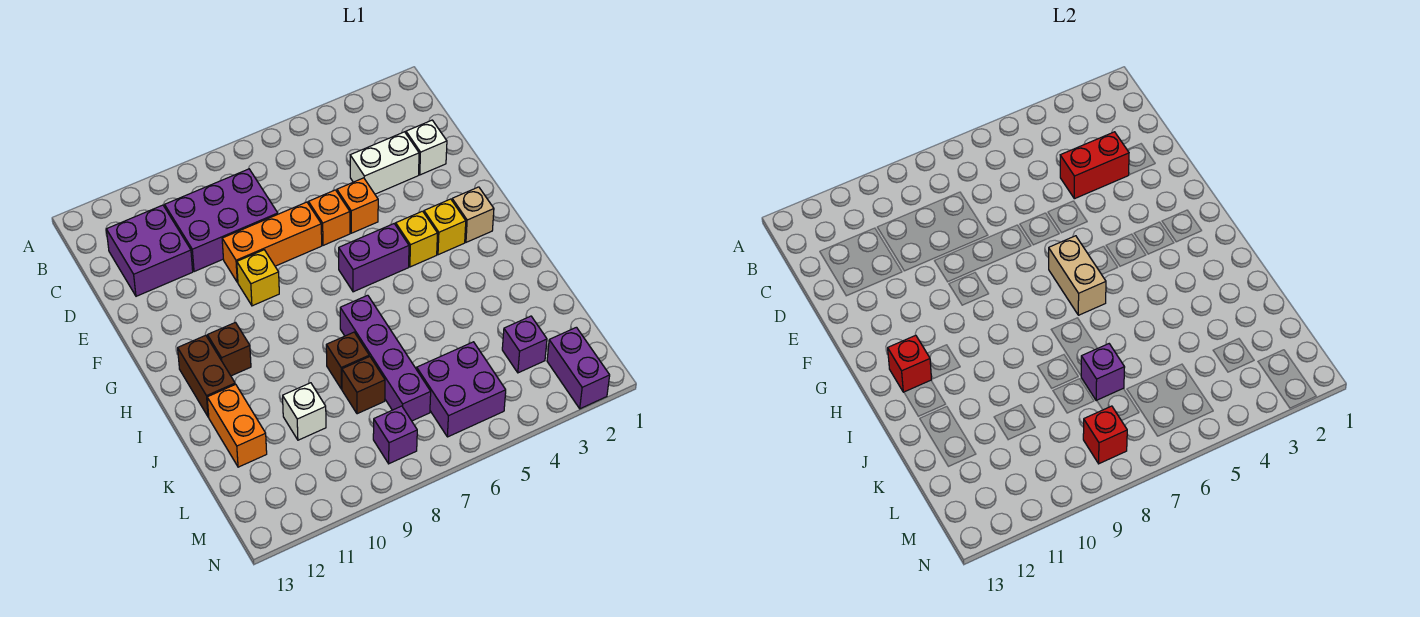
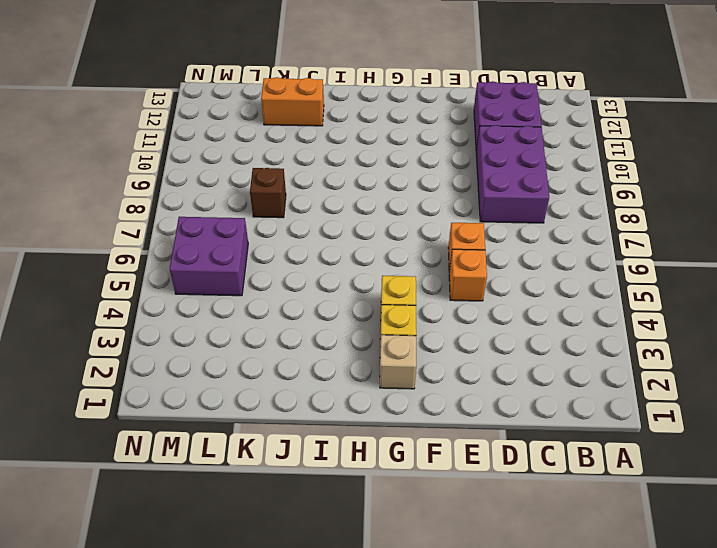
none -> white brick D2 level 1
none -> white brick D3:D4 level 1
none -> orange brick E7:E9 level 1

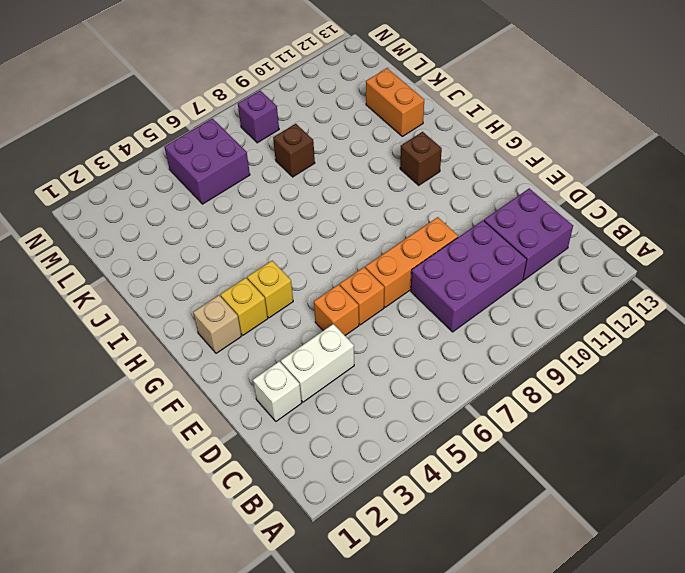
none -> yellow brick F9 level 1
none -> purple brick G5:G6 level 1
none -> brown brick H12:I12 level 1

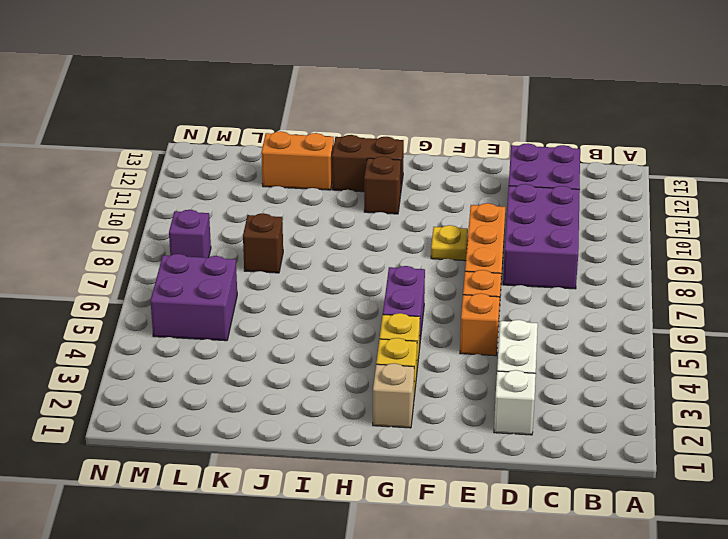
yellow plate F9 level 1 -> yellow brick F9 level 1
none -> purple brick I7:L7 level 1
none -> brown brick J8 level 1
none -> white brick K10 level 1

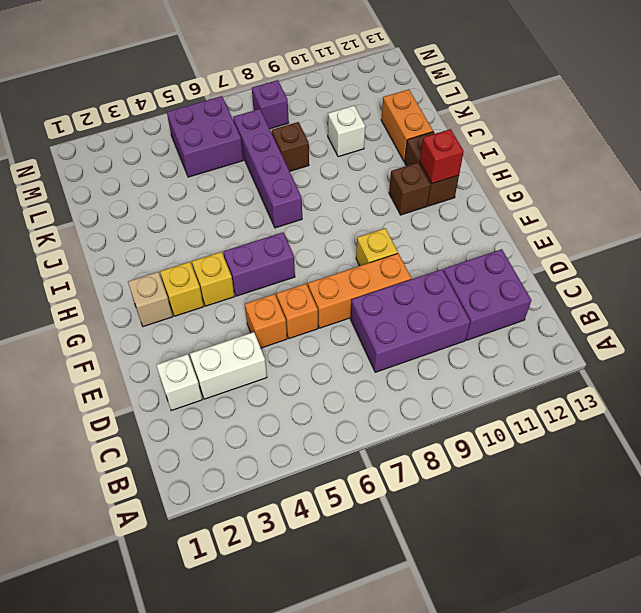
none -> brown brick J8 level 1
none -> purple brick L3 level 1
none -> purple brick M2:N2 level 1

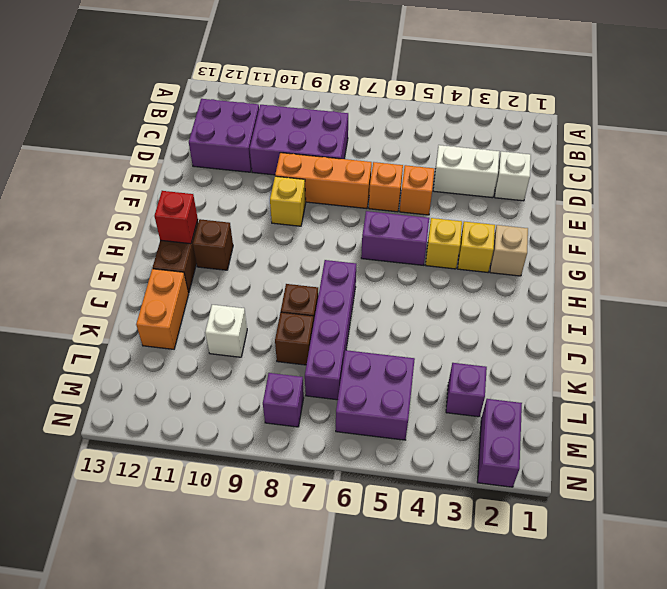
none -> red brick D3:D4 level 2
none -> tan brick G6:H6 level 2
none -> purple brick K7 level 2

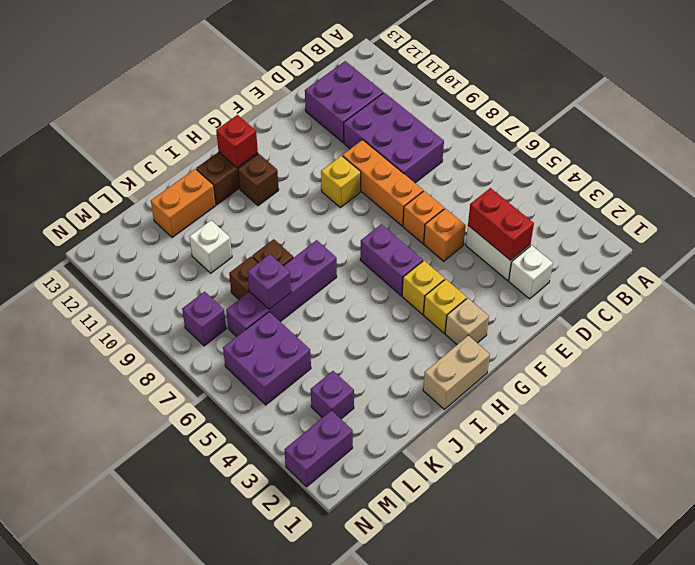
tan brick H1:I1 level 1 -> tan brick G6:H6 level 2
none -> red brick M8 level 2

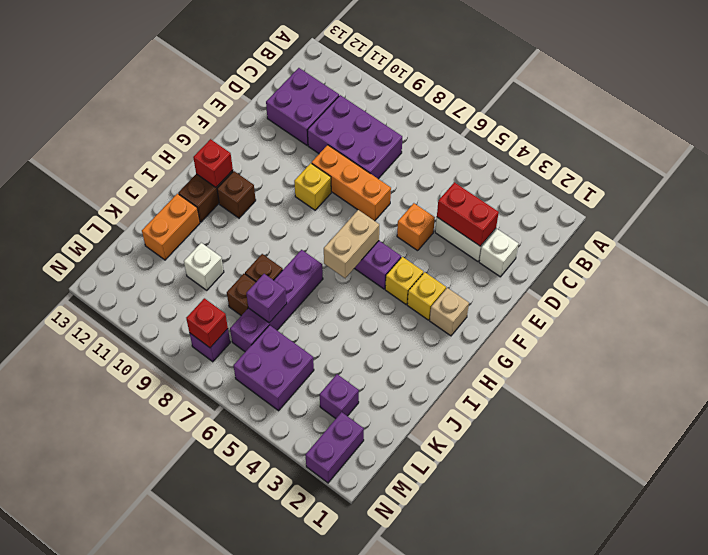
none -> orange brick E6 level 1

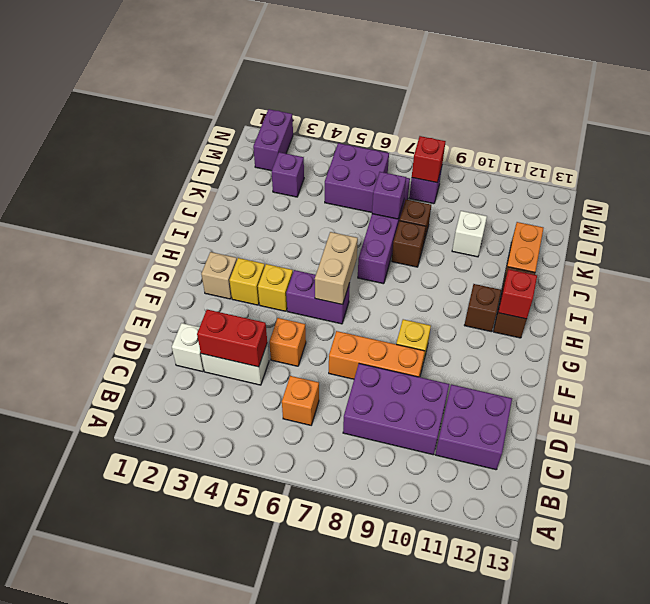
orange brick C6 level 1 -> orange brick E6 level 1

